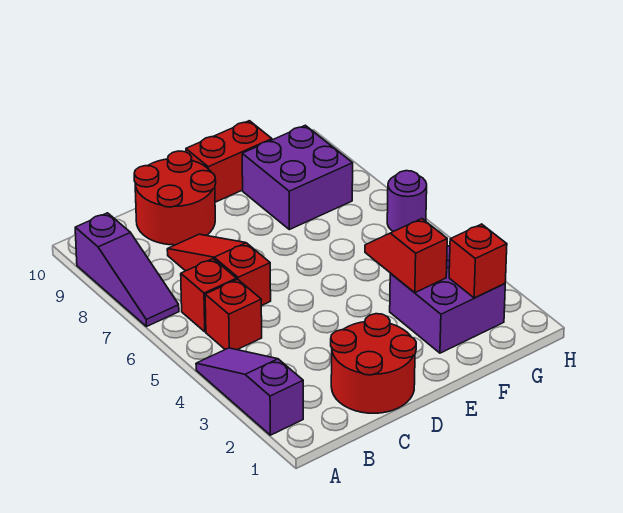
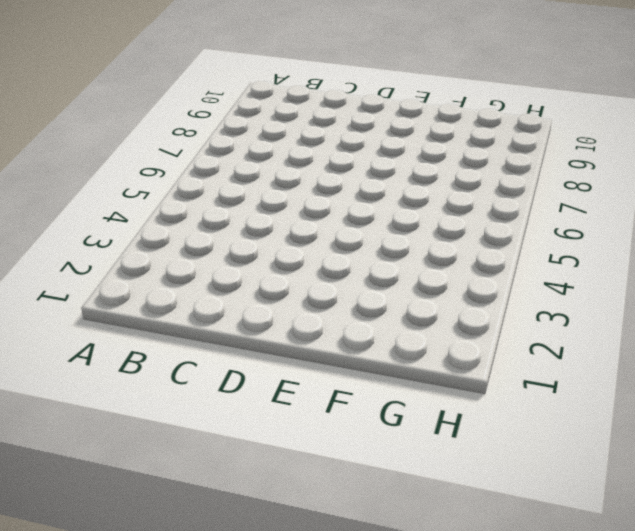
none -> purple slope A2:A4 level 1 top 2
none -> purple slope A7:A9 level 1 top 9
none -> red brick B5 level 1

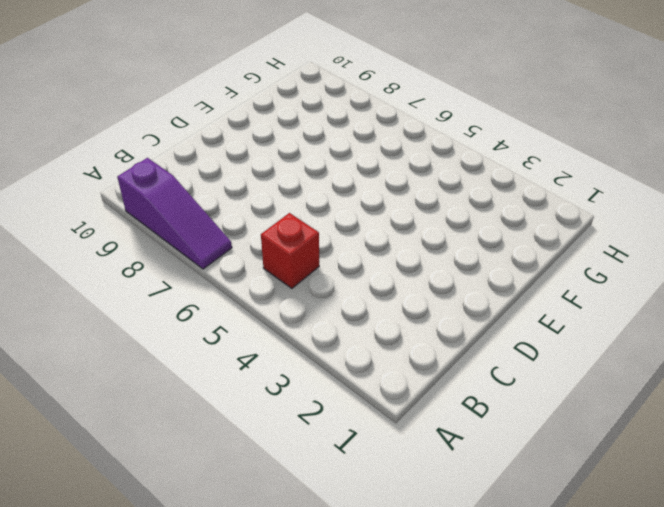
none -> purple slope A2:A4 level 1 top 2
none -> red brick B6 level 1
none -> red round brick C1:D2 level 1

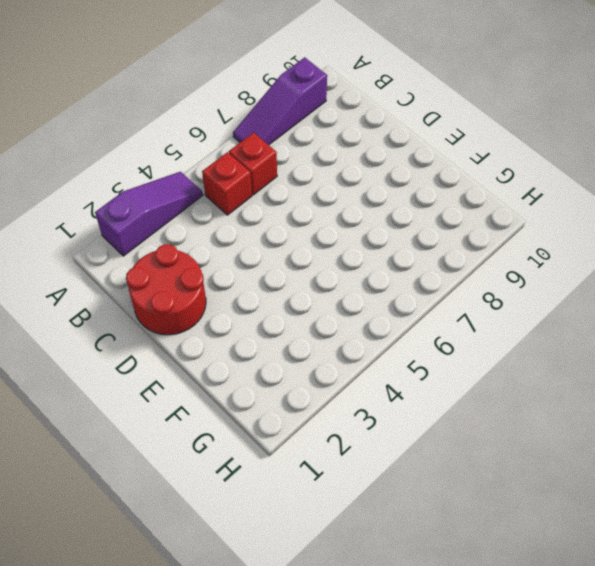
none -> red slope C6:C8 level 1 top 6
none -> red round brick C9:D10 level 1
none -> red brick E10:F10 level 1

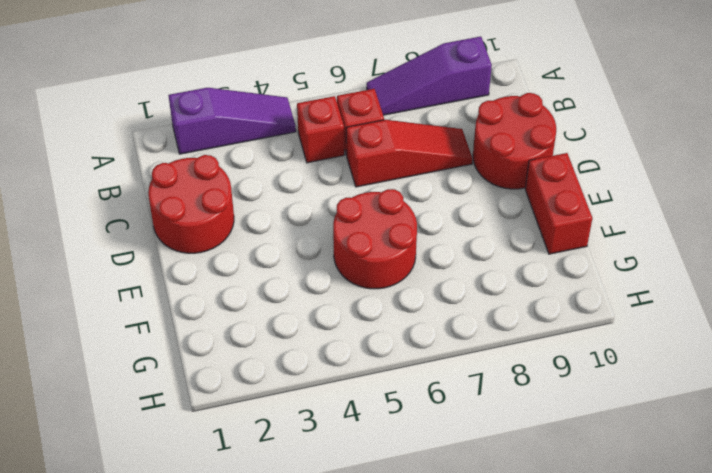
red round brick E5:F6 level 1 -> none
none -> purple brick F2:G3 level 1
none -> purple brick F8:G9 level 1
none -> purple round brick H6 level 1

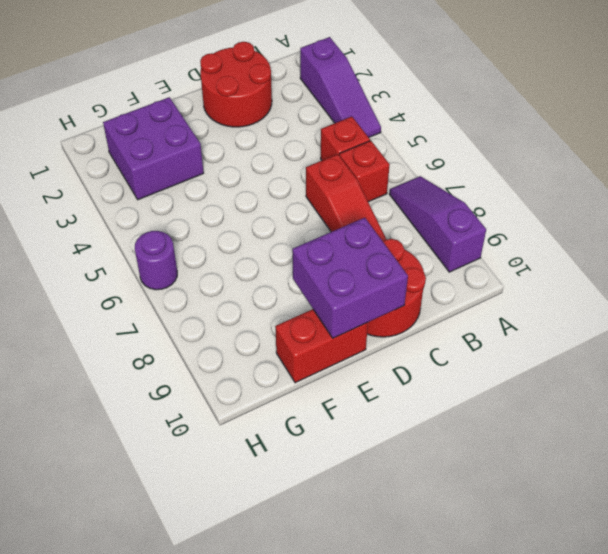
purple brick D9:E10 level 2 -> purple brick F8:G9 level 1
none -> red slope F3:F4 level 2 top 3
none -> red brick G2 level 2

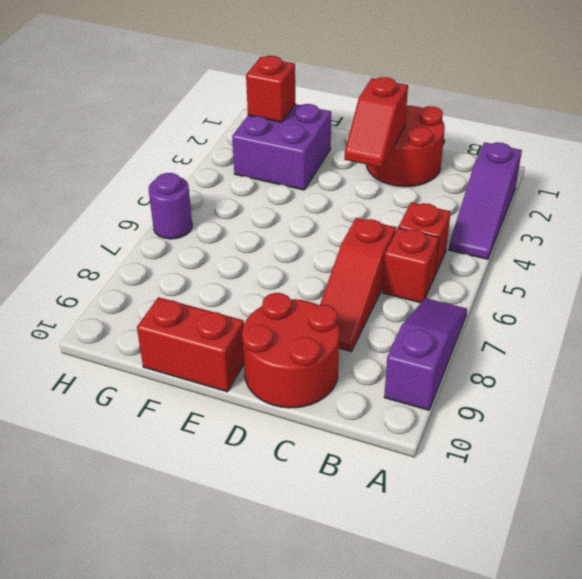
red slope D2:D3 level 2 top 2 -> red slope F3:F4 level 2 top 3
none -> purple brick F8:G9 level 1

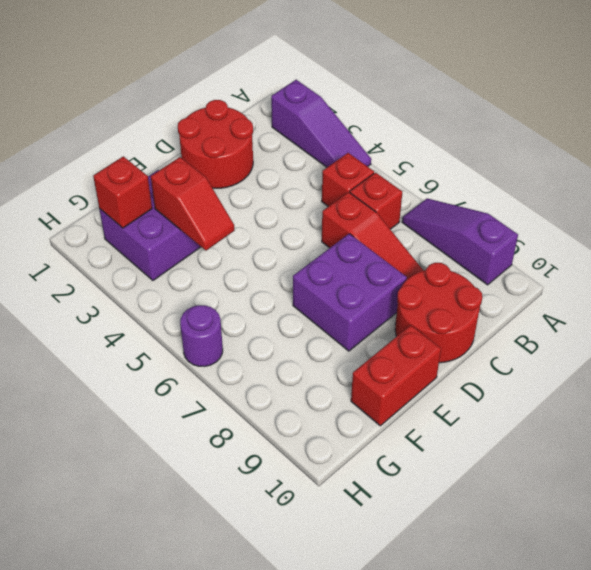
purple brick D7:E8 level 1 -> purple brick F8:G9 level 1

